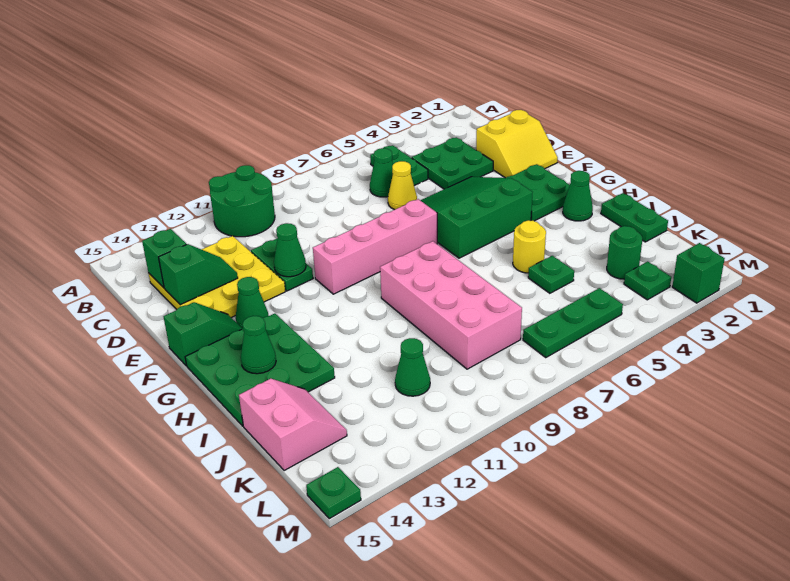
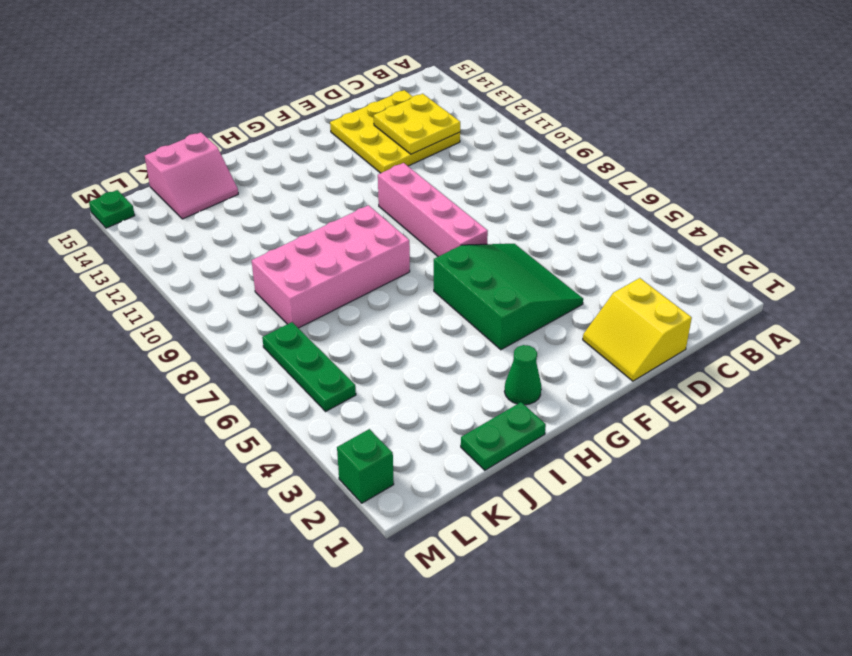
yellow plate C12:D13 level 2 -> green slope D13:D14 level 2 top 14
none -> green round brick A10:B11 level 1
none -> green plate B5:C5 level 1
none -> green plate C3:D4 level 1
none -> green cone C6 level 1

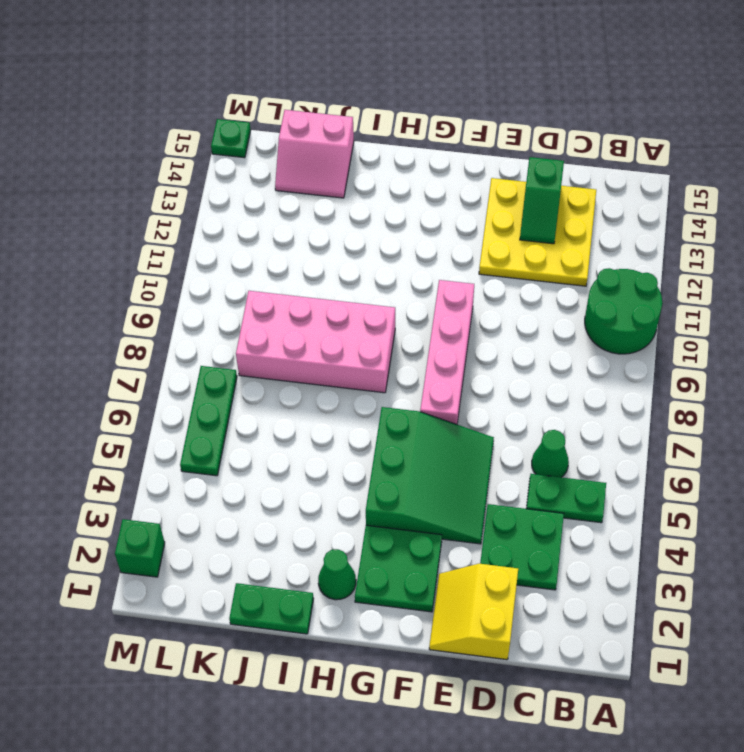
none -> yellow cone D6 level 1
none -> green plate D11:E11 level 1
none -> green cone F13 level 1
none -> green slope F14:F15 level 1 top 15

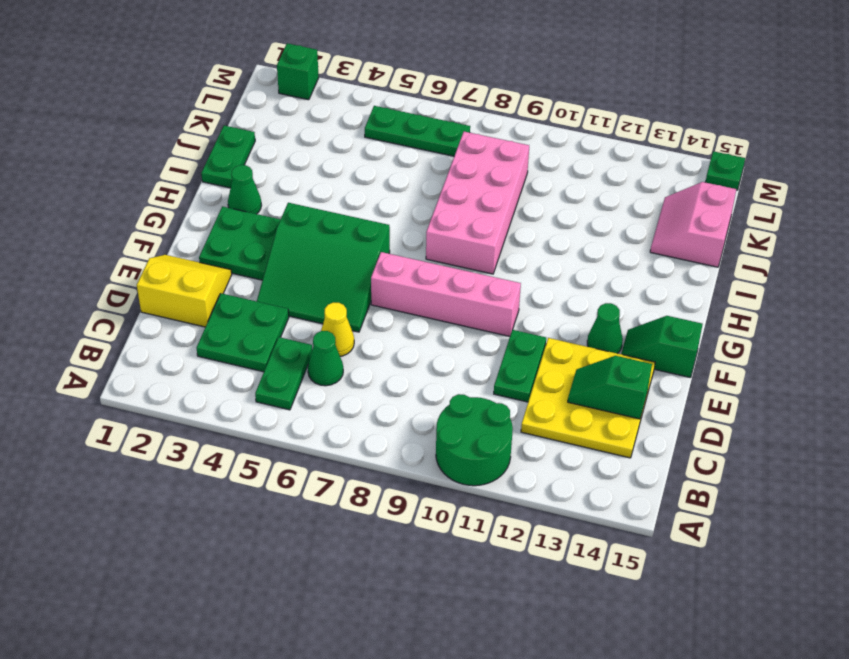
none -> green plate G13:I15 level 1
none -> yellow round brick I5 level 1
none -> green plate J5 level 1
none -> green round brick K3 level 1

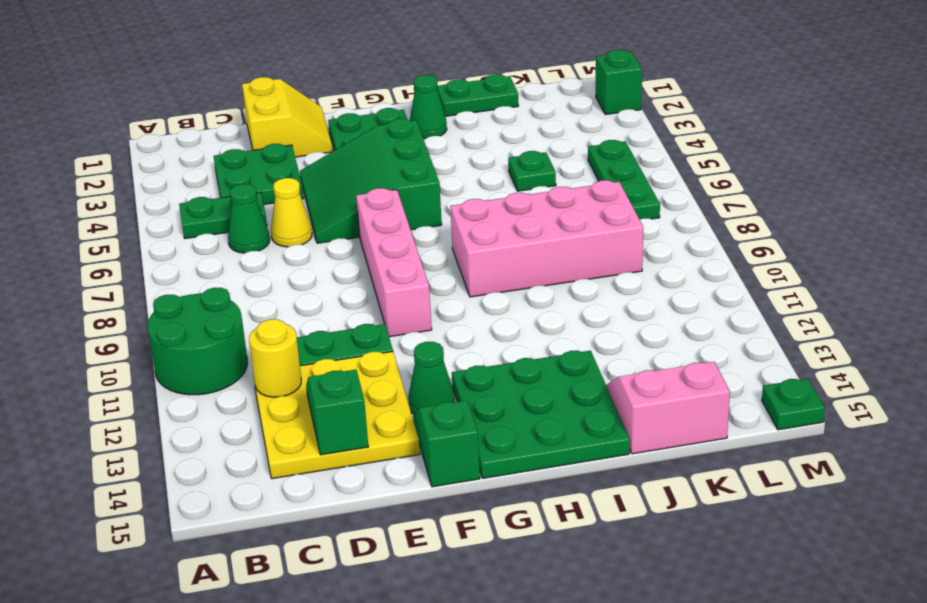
yellow round brick C12 level 2 -> yellow round brick I5 level 1
none -> green round brick K3 level 1
none -> green cone K11 level 1
none -> green plate L3 level 1
none -> green brick C14 level 2

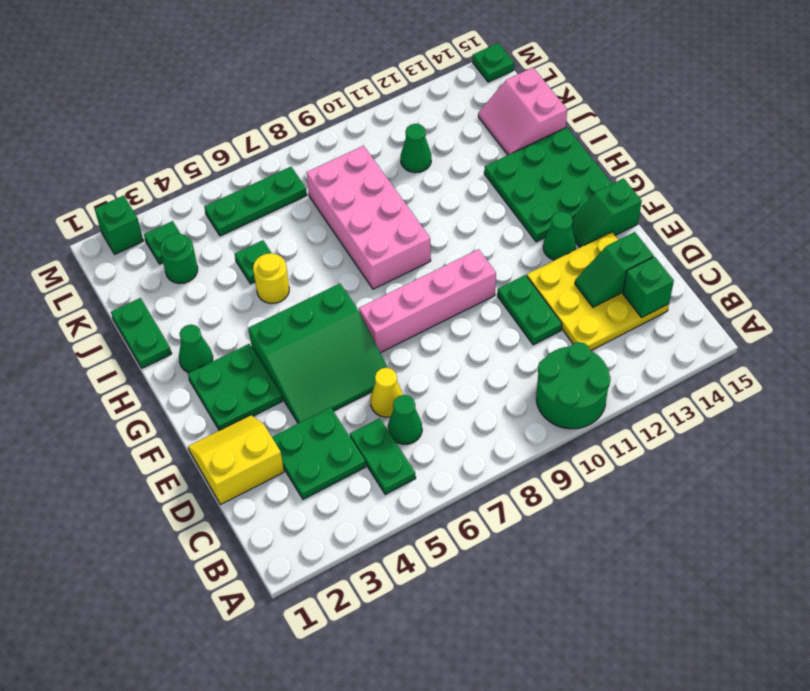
none -> green cone E11 level 2
none -> green cone H14 level 2

